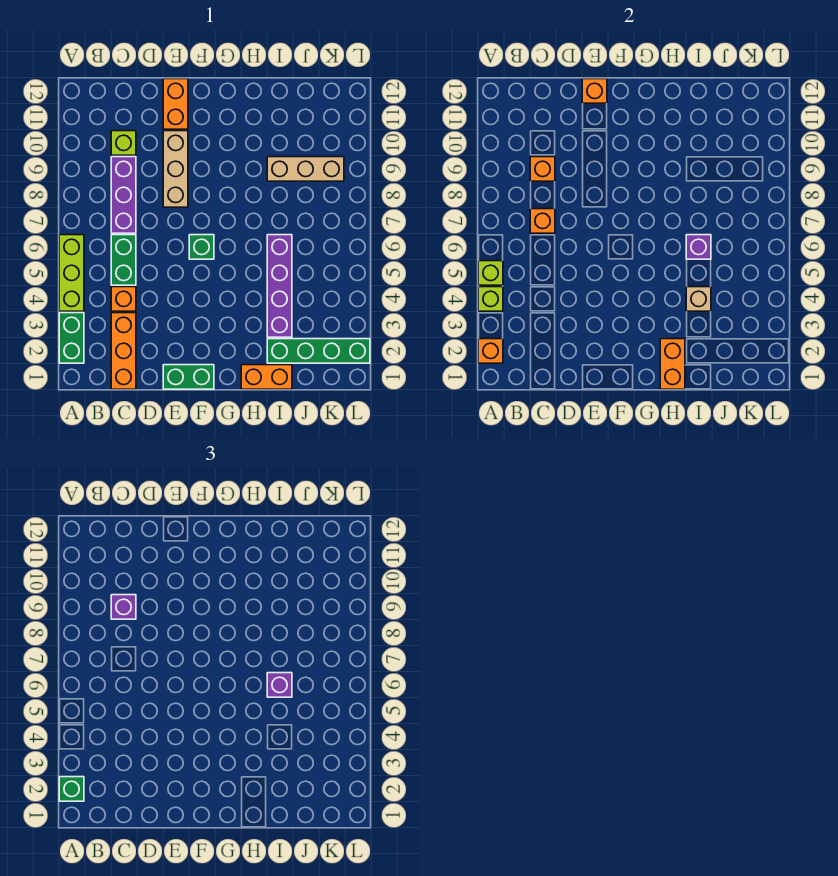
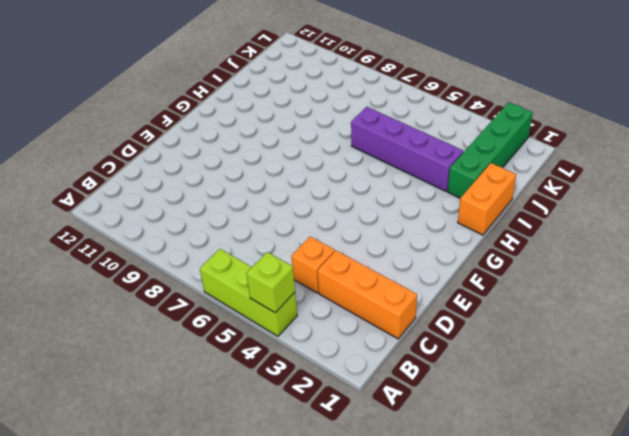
none -> green brick A2:A3 level 1
none -> green brick C5:C6 level 1
none -> purple brick C7:C9 level 1

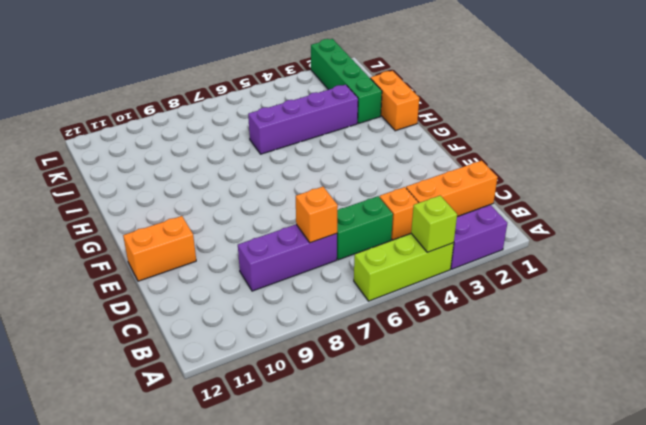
purple brick A2:A3 level 1 -> green brick A2:A3 level 1
none -> lime brick C10 level 1
none -> green brick E1:F1 level 1
none -> tan brick E8:E10 level 1

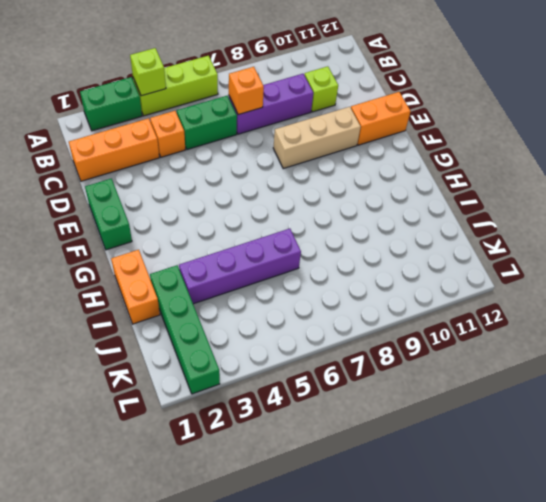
none -> green brick F6 level 1
none -> tan brick I9:K9 level 1
none -> orange brick A2 level 2

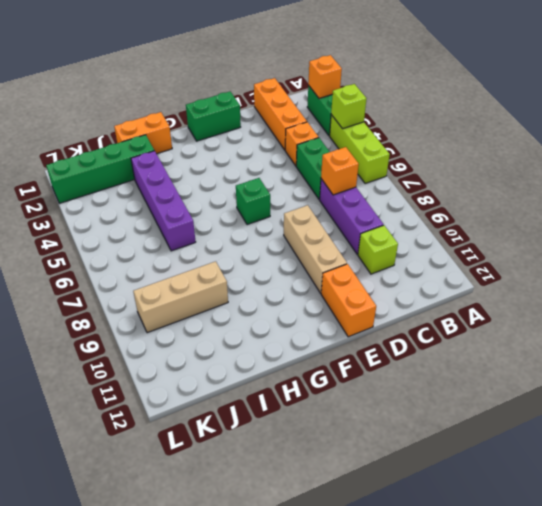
none -> lime brick A5 level 2
none -> orange brick C9 level 2
none -> orange brick E12 level 2

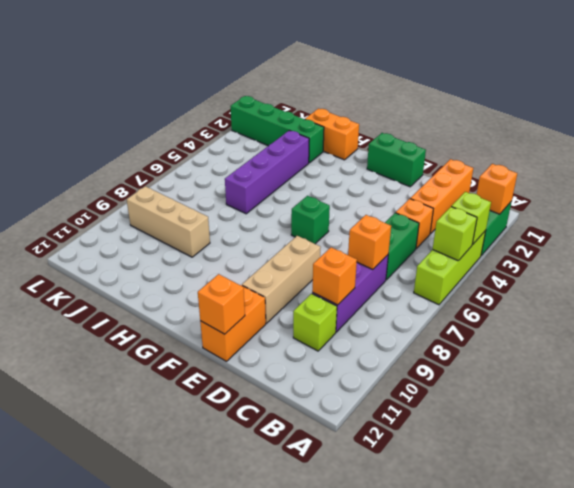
none -> orange brick H1:H2 level 2
none -> tan brick I4 level 2
none -> purple brick I6 level 2

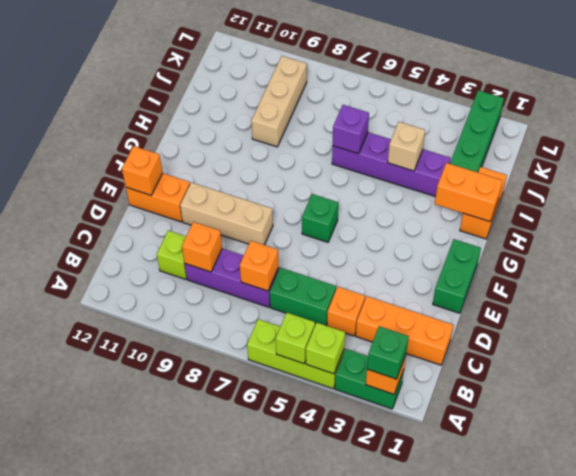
none -> purple brick C9 level 3
none -> purple brick I6 level 3

